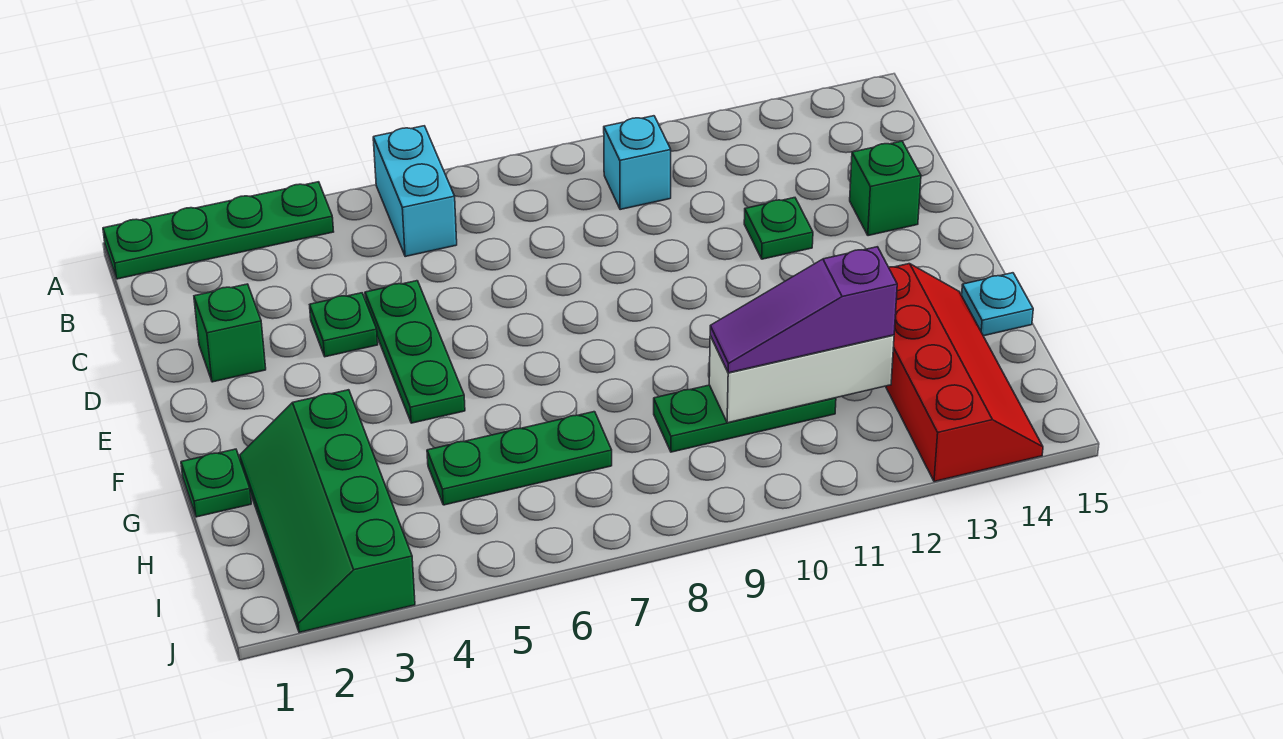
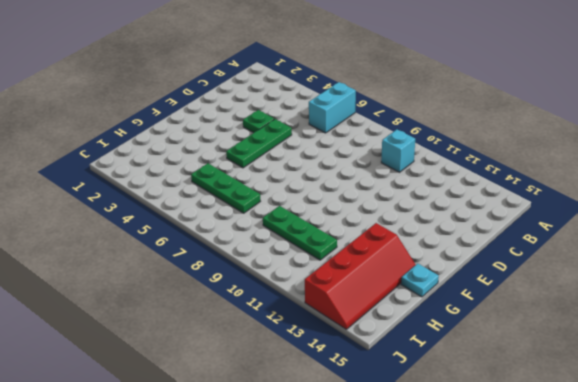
none -> green plate A1:A4 level 1
none -> green brick D2 level 1
none -> green plate D12 level 1

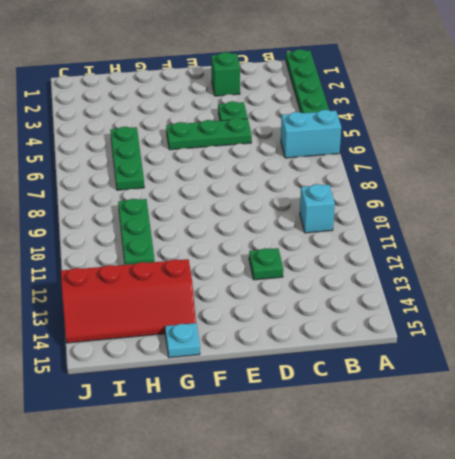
none -> green brick D14 level 1
none -> green plate G1 level 1
none -> green slope G2:J3 level 1 top 3

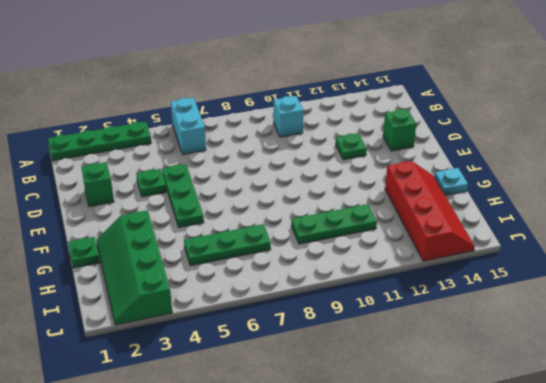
none -> white brick H10:H12 level 2
none -> purple slope H10:H12 level 3 top 12

